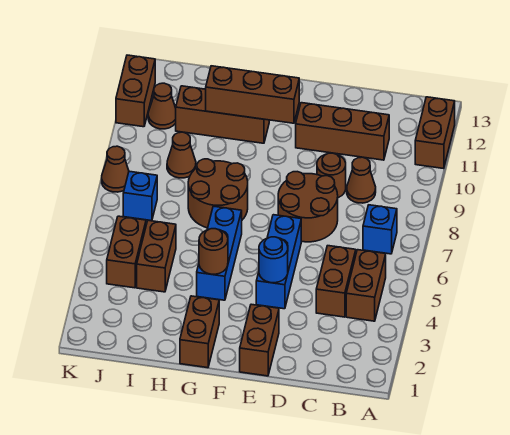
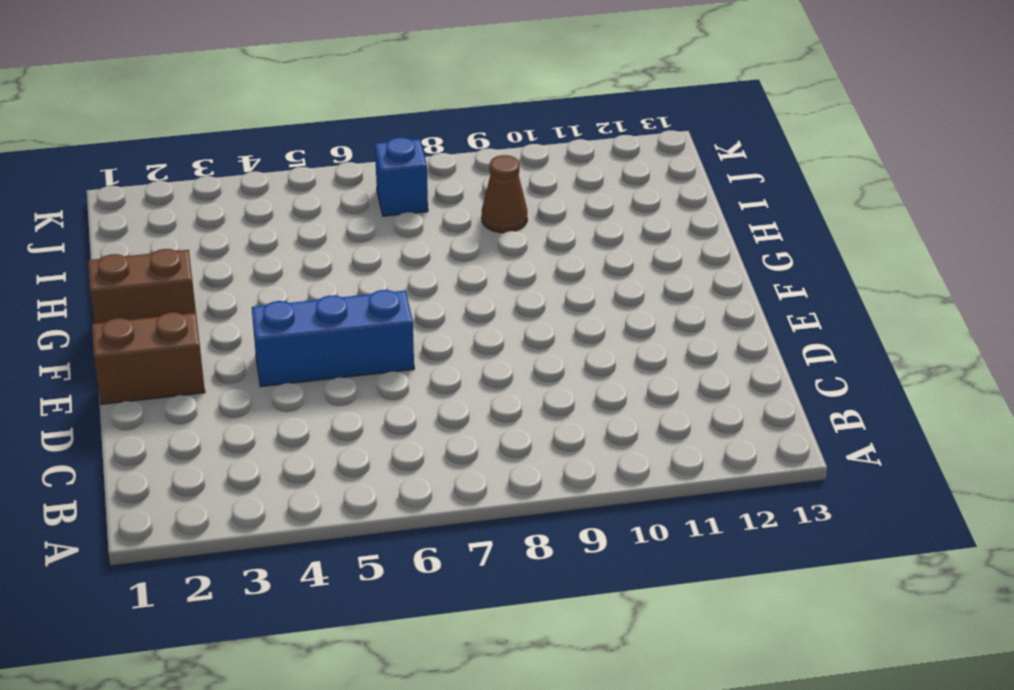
none -> brown brick A11:A12 level 1
none -> brown brick B4:B5 level 1
none -> blue brick B7 level 1

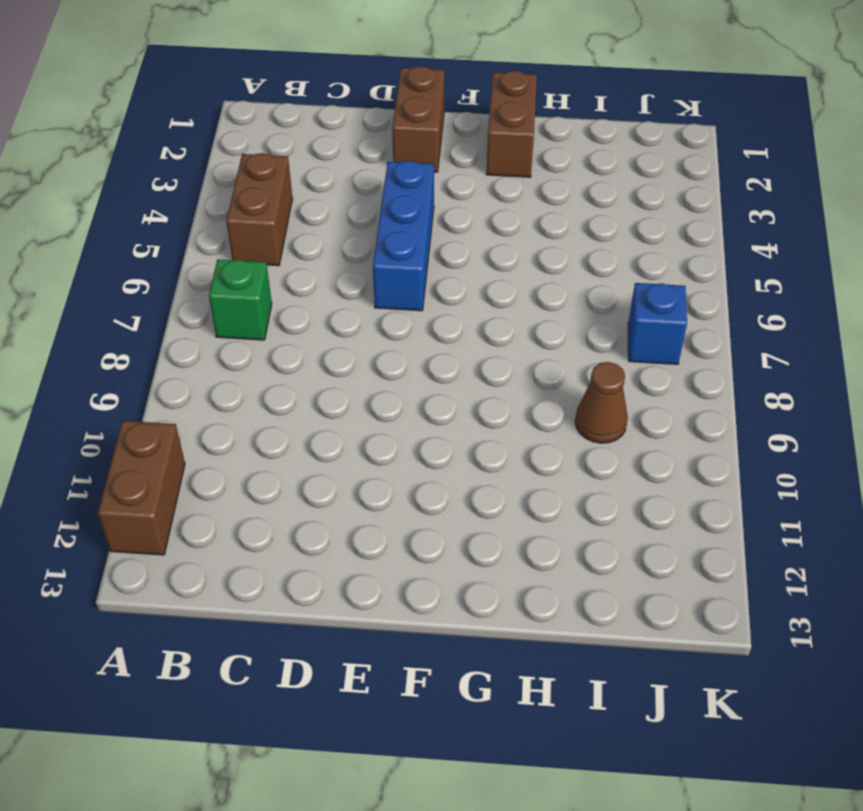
green brick B7 level 1 -> blue brick B7 level 1
none -> brown brick C4:C5 level 1
none -> brown cone C9 level 1
none -> brown brick C11:E11 level 1

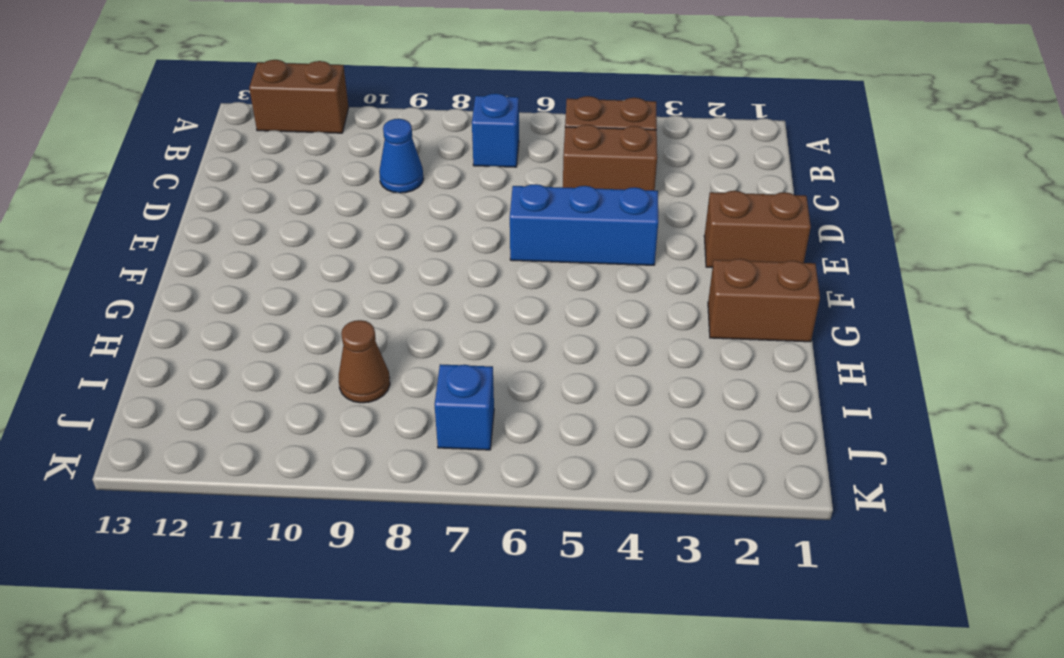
blue cone C9 level 1 -> brown cone C9 level 1
none -> brown brick C11:E11 level 1
none -> brown round brick D7:E8 level 1
none -> brown round brick D9 level 1

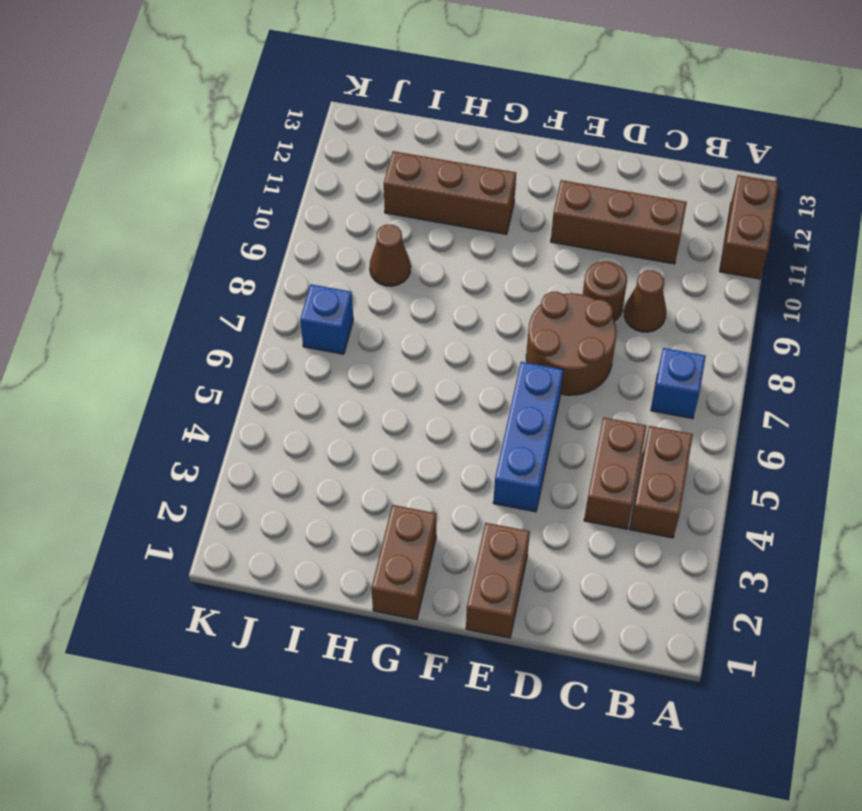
none -> blue brick G4:G6 level 1
none -> brown round brick G7:H8 level 1
none -> brown brick I4:I5 level 1

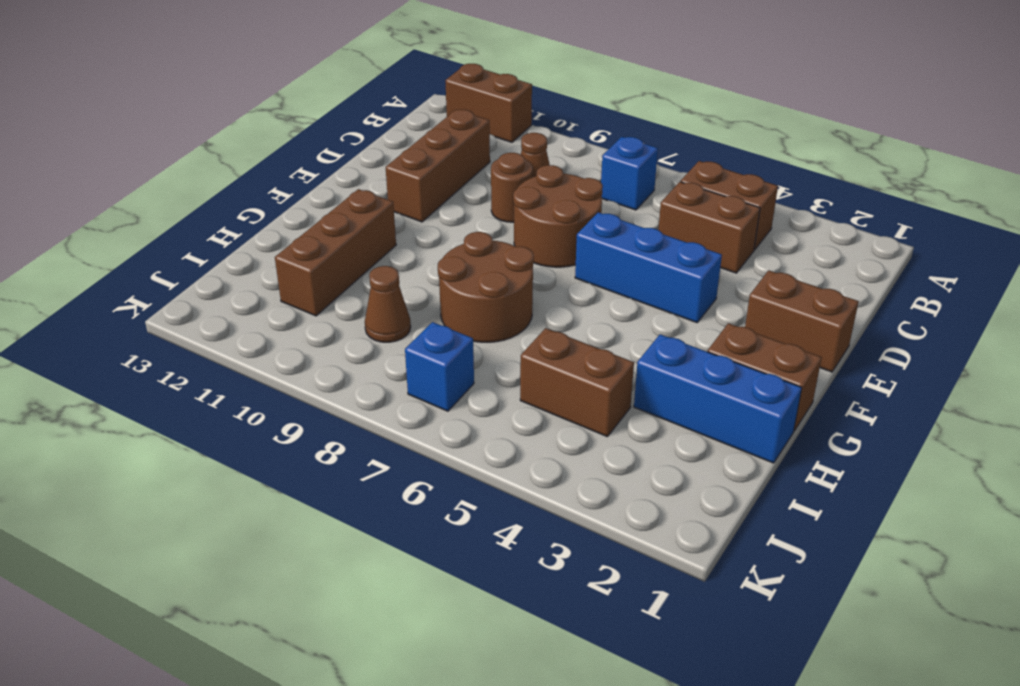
blue brick H1:H3 level 1 -> blue brick G4:G6 level 1
none -> brown brick J4:J5 level 1
none -> brown cone J11 level 1
none -> brown cone K8 level 1

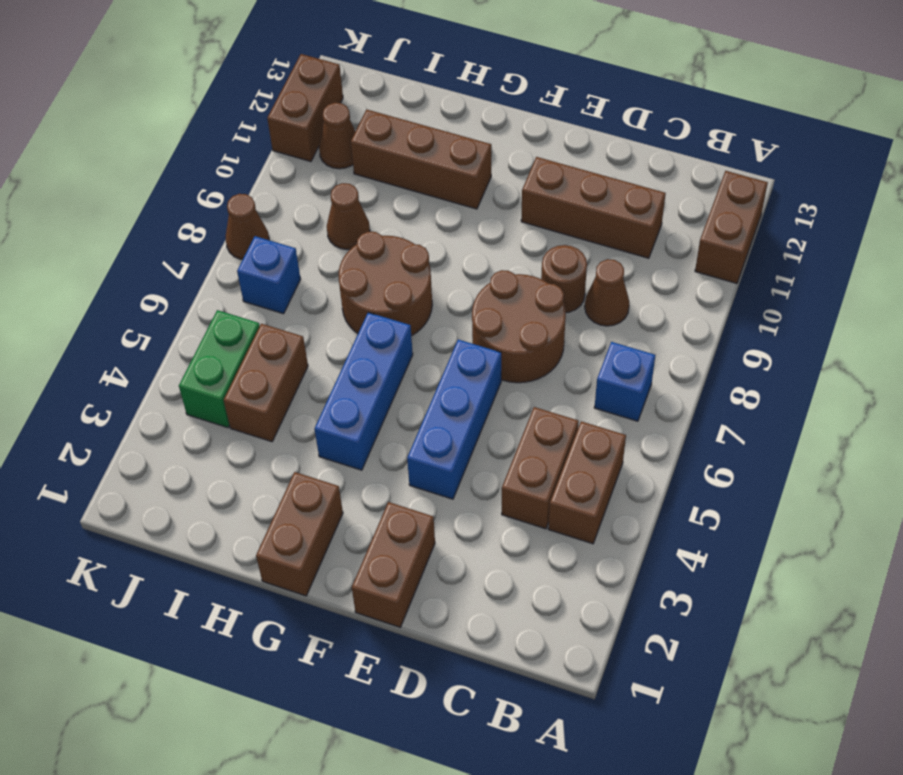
green brick J4:J5 level 1 -> brown brick J4:J5 level 1
none -> blue round brick E4 level 2
none -> brown brick F11:H11 level 2
none -> brown round brick G4 level 2

